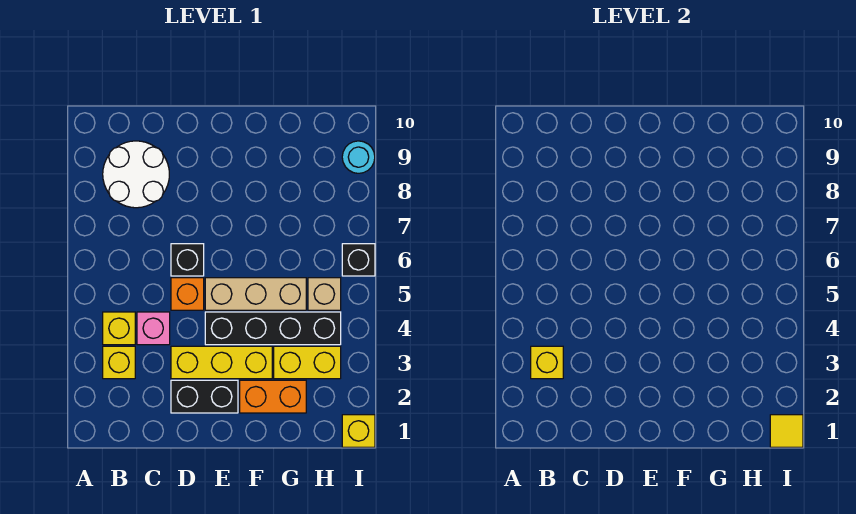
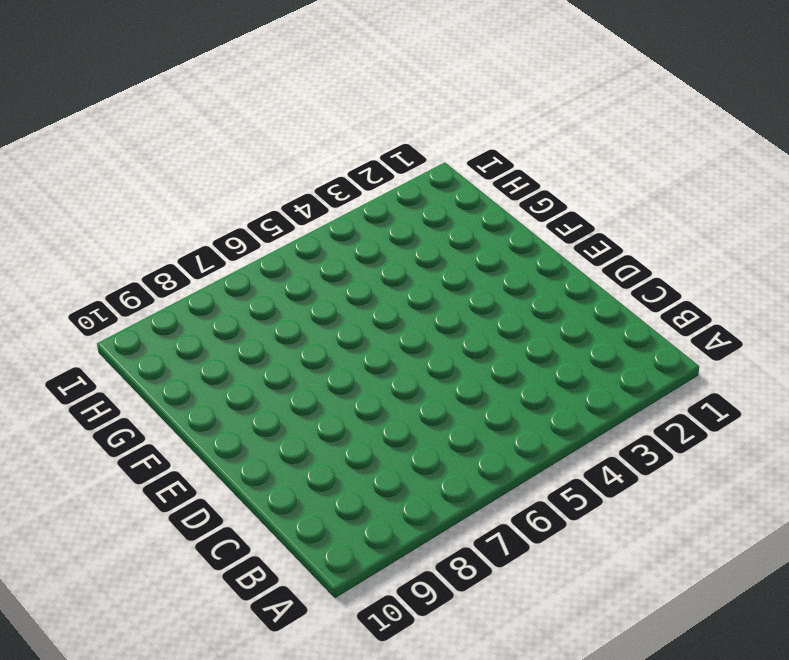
none -> yellow brick B3 level 1
none -> yellow brick B4 level 1
none -> white round brick B8:C9 level 1

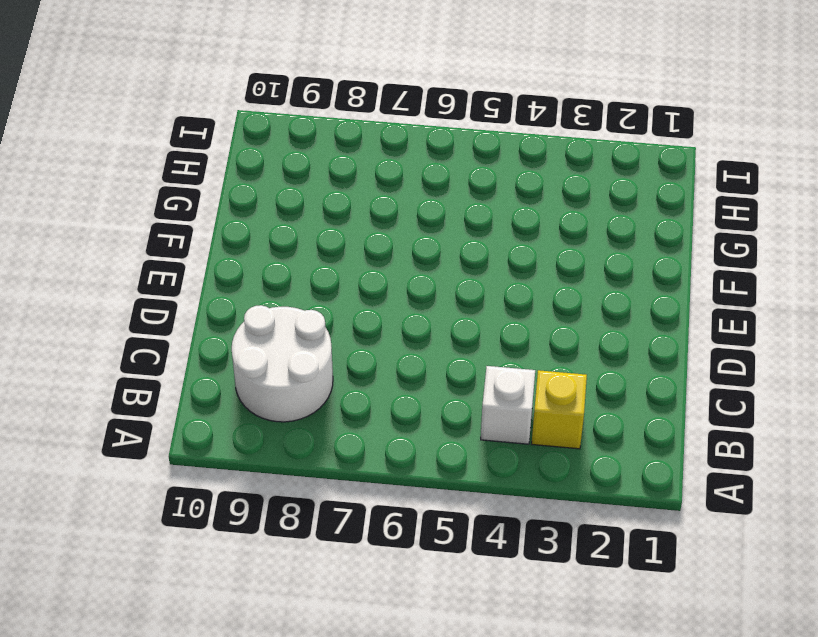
white brick B4 level 1 -> yellow brick B4 level 1
none -> pink brick C4 level 1
none -> black brick D2:E2 level 1
none -> yellow brick D3:F3 level 1

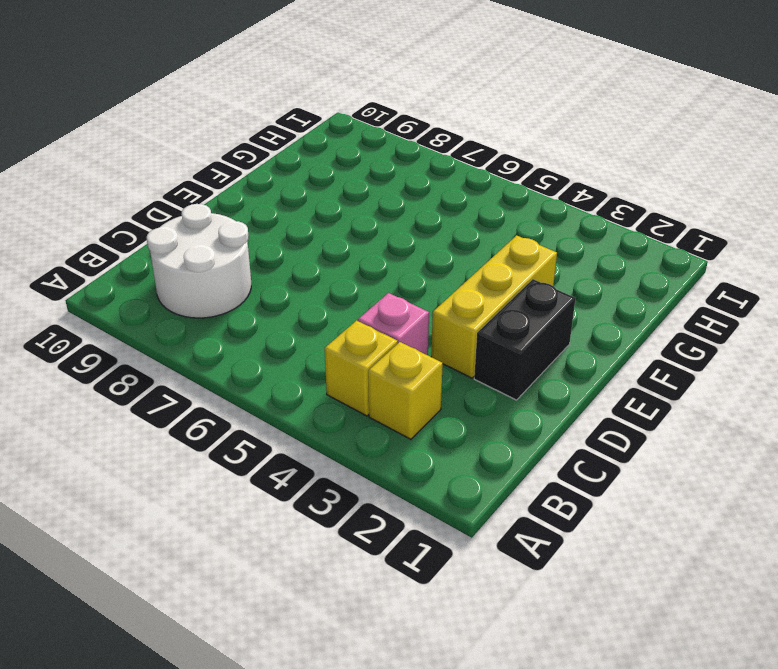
none -> orange brick D5 level 1
none -> black brick D6 level 1
none -> black brick E4:H4 level 1

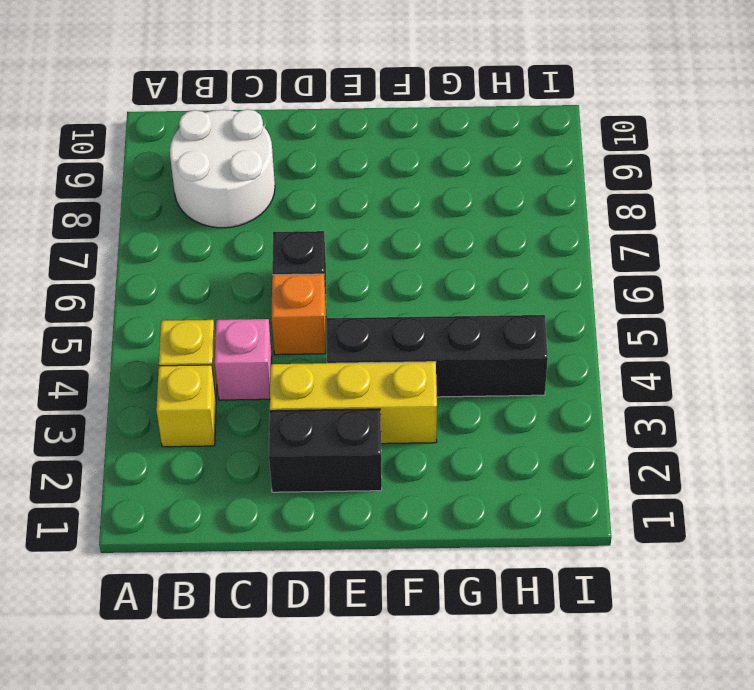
none -> tan brick E5:G5 level 1
none -> orange brick F2:G2 level 1
none -> yellow brick G3:H3 level 1

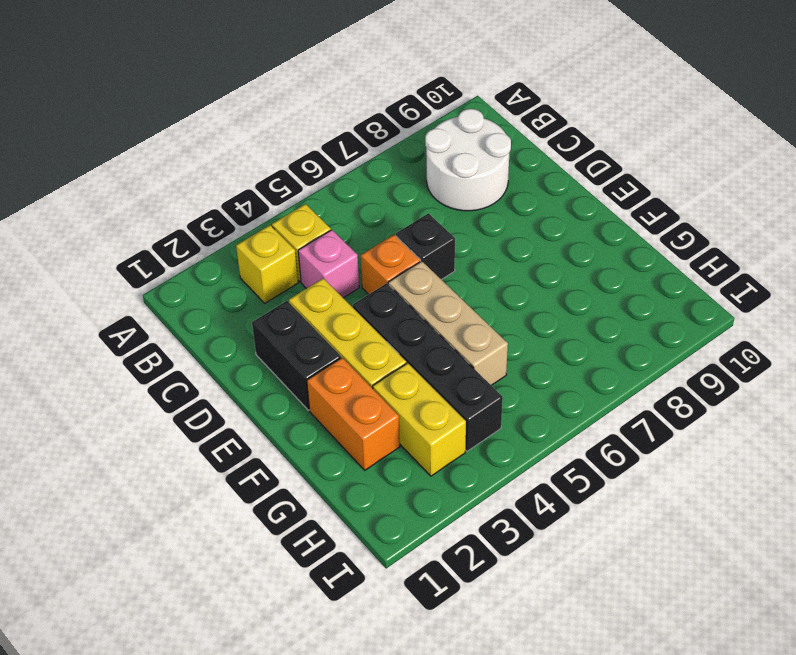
none -> tan brick H5 level 1
none -> yellow brick I1 level 1
none -> black brick I6 level 1

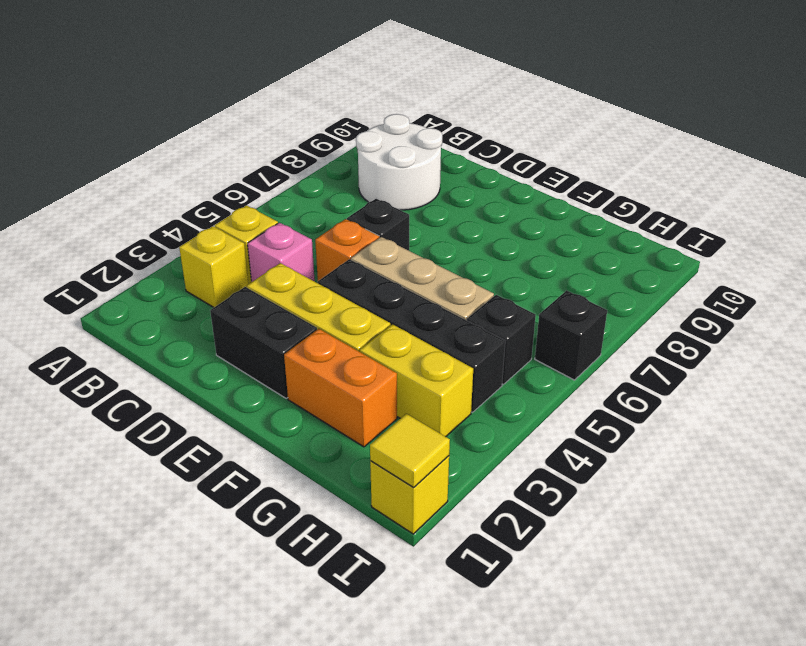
black brick H5 level 1 -> tan brick H5 level 1
none -> cyan round brick I9 level 1
none -> yellow brick B3 level 2

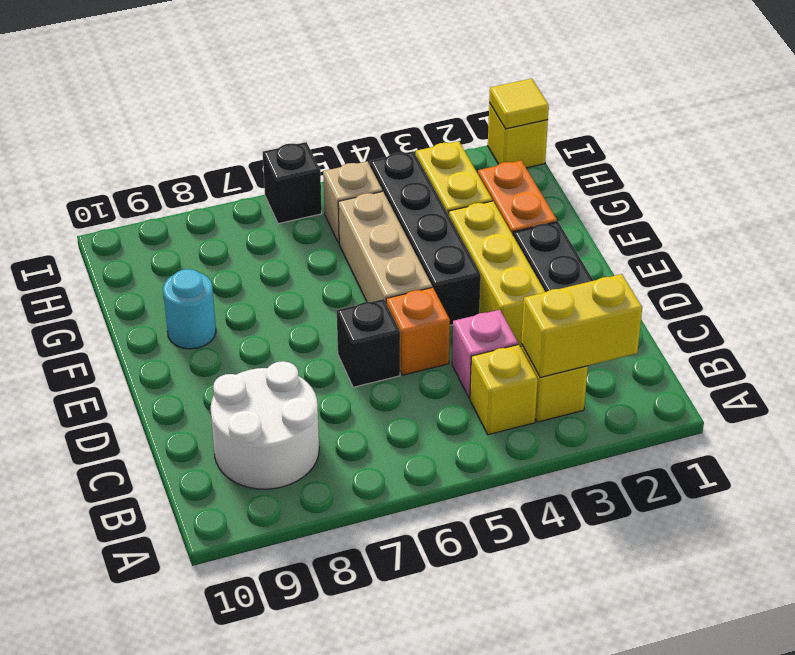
yellow brick B2:B3 level 2 -> yellow brick B3 level 2
cyan round brick F9 level 1 -> cyan round brick I9 level 1

